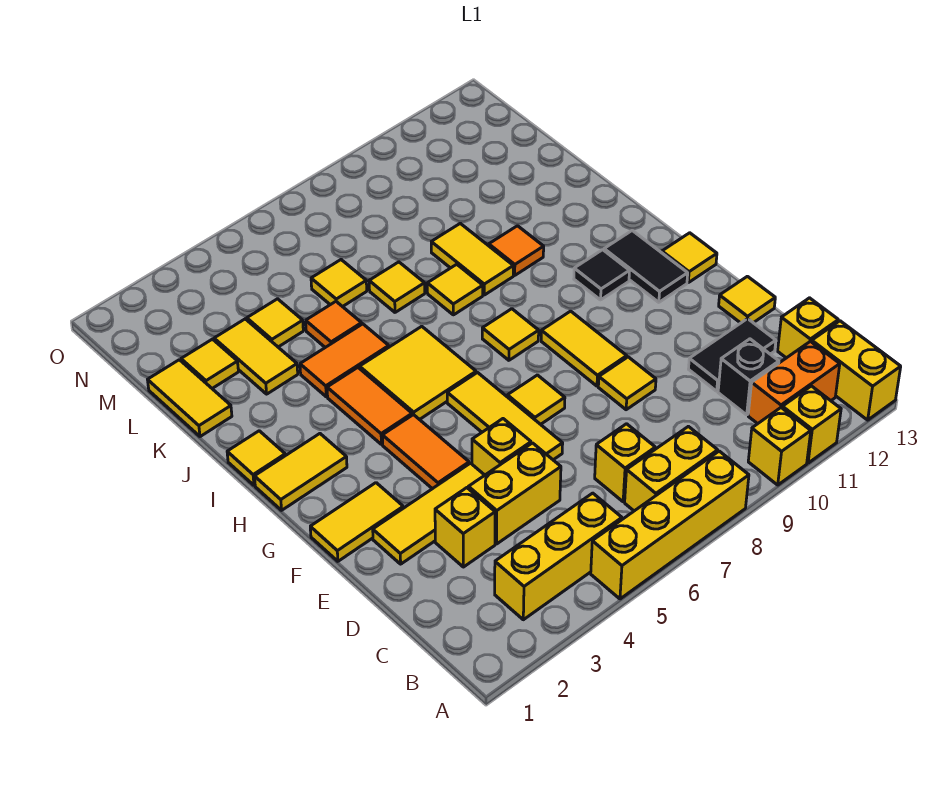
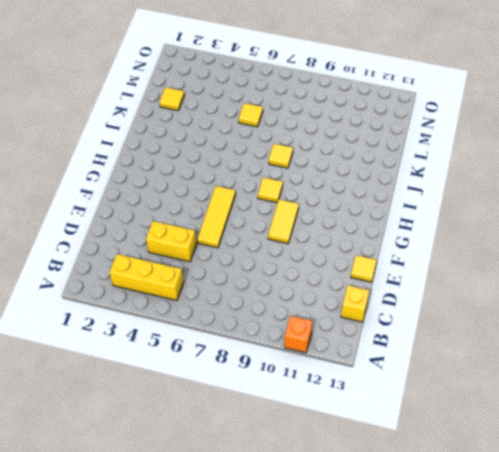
orange brick A11 level 1 -> yellow brick A11 level 1
none -> yellow brick A5:A8 level 1
none -> yellow brick A10 level 1
none -> yellow brick A13:B13 level 1
none -> yellow brick B7:B8 level 1

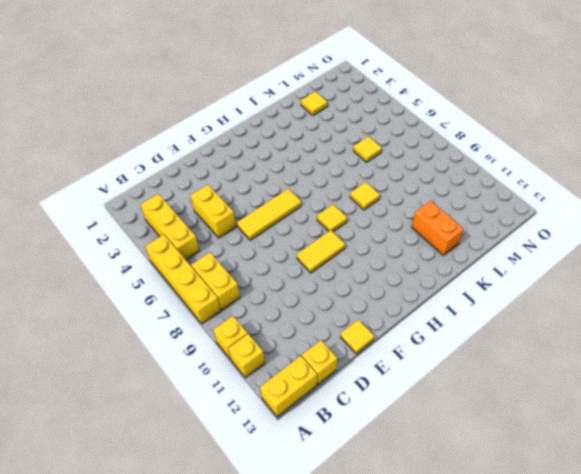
orange brick K11:K12 level 1 -> orange brick B11:B12 level 1
none -> yellow brick C7 level 1
none -> black brick C11 level 1
none -> yellow brick D3 level 1
none -> black tile D11:D12 level 1

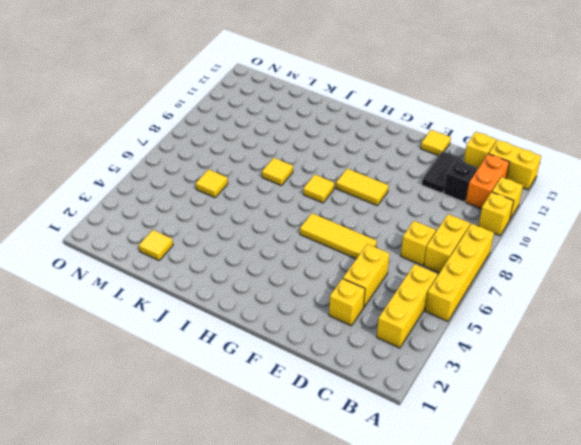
none -> yellow tile E2:E4 level 1
none -> yellow brick E5 level 1
none -> yellow tile E9 level 1
none -> yellow tile F1:F2 level 1

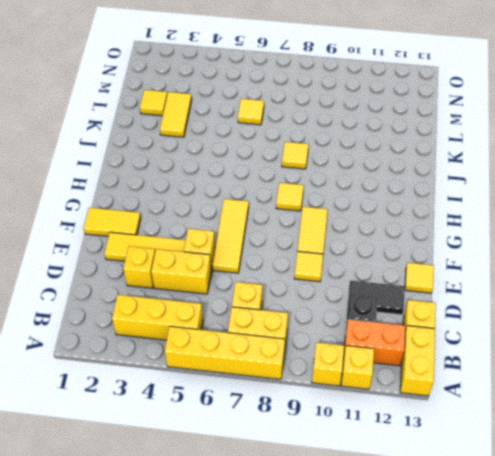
none -> orange tile F4:G4 level 1
none -> yellow tile F7 level 1
none -> black tile G12:H12 level 1
none -> yellow tile G13 level 1

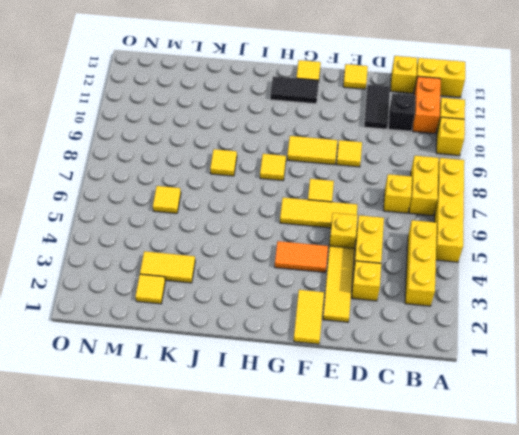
none -> yellow tile H1:H2 level 1
none -> orange tile H4:I4 level 1
none -> yellow tile H5:I6 level 1
none -> black tile H11 level 1

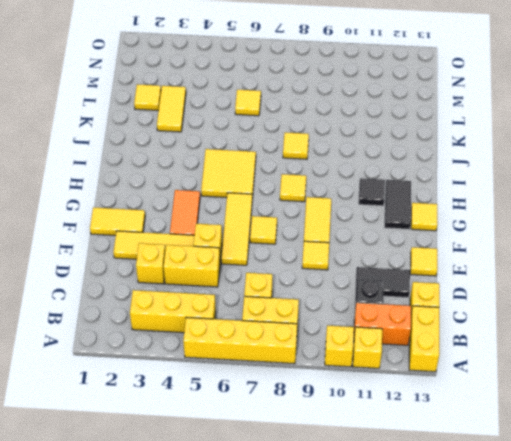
none -> yellow tile H1:H2 level 1
none -> orange tile H4:I4 level 1
none -> yellow tile I1 level 1
none -> orange tile J4:J5 level 1

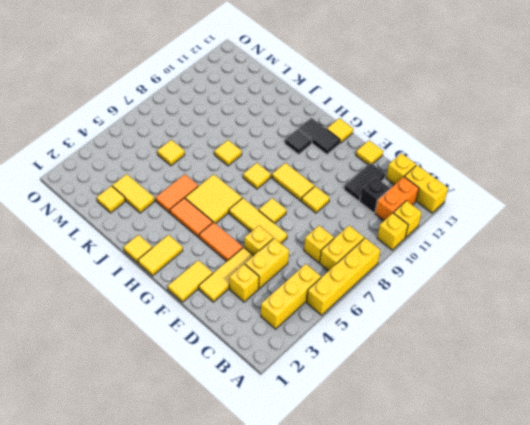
none -> yellow tile J9:K9 level 1
none -> orange tile J10 level 1
none -> yellow tile K1:L1 level 1
none -> orange tile K5 level 1

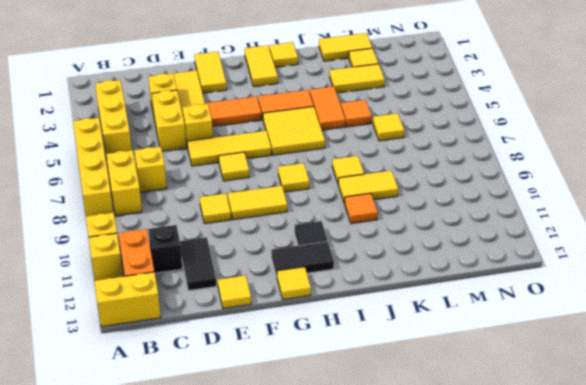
none -> yellow brick C13 level 1
none -> yellow tile K7 level 1
none -> yellow tile L4 level 1

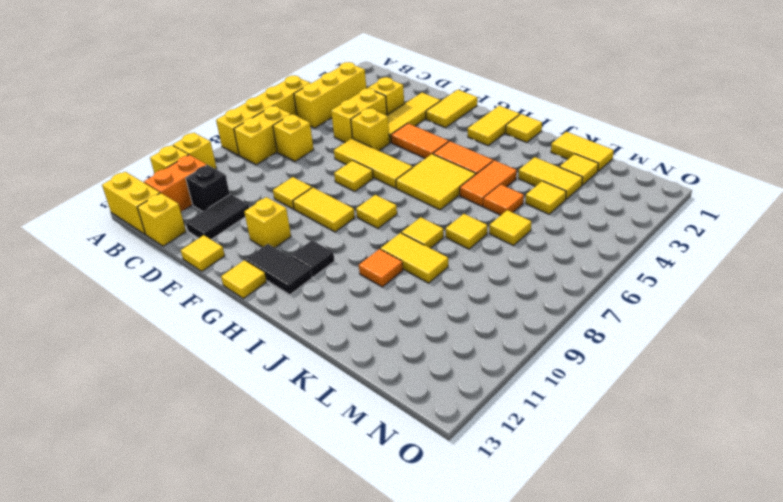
yellow brick F11 level 1 -> none

